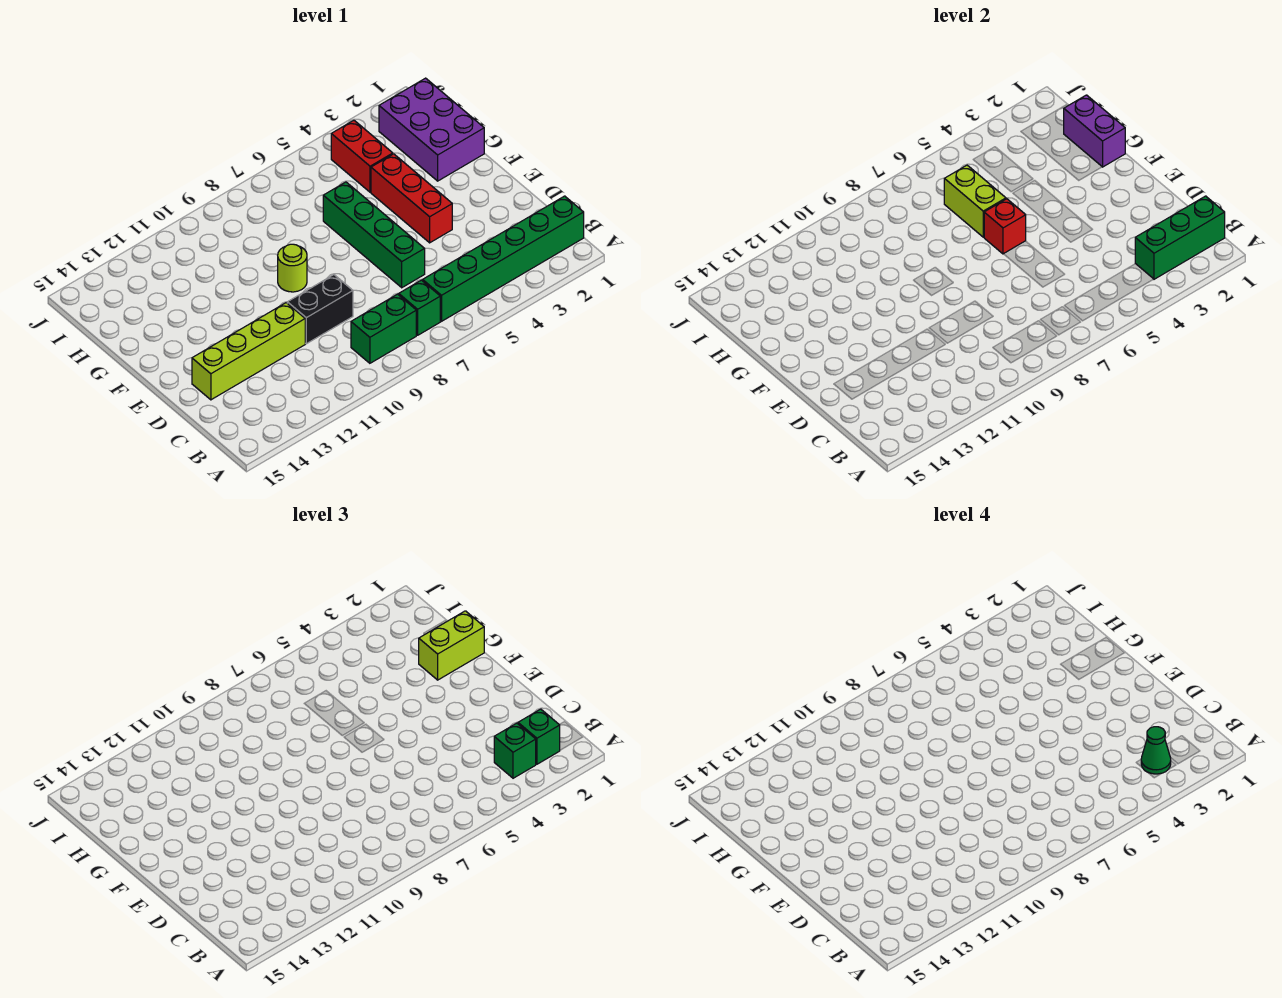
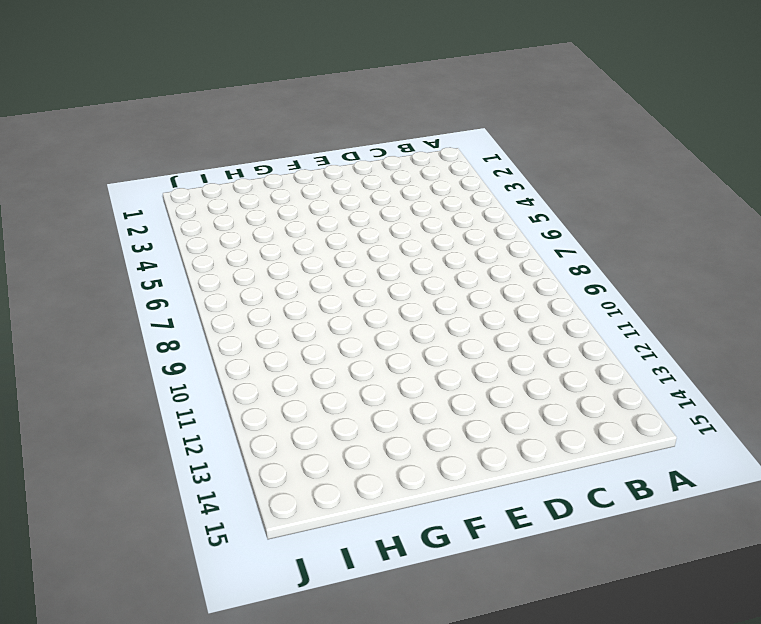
none -> green brick B1:B6 level 1
none -> green brick B7 level 1
none -> green brick B8:B9 level 1

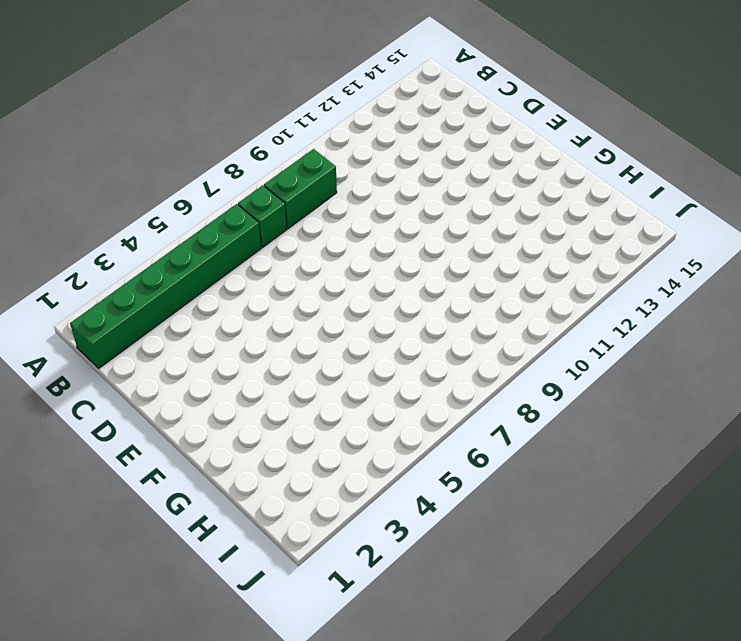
none -> green brick D6:G6 level 1
none -> black brick D9:D10 level 1
none -> lime brick D11:D14 level 1

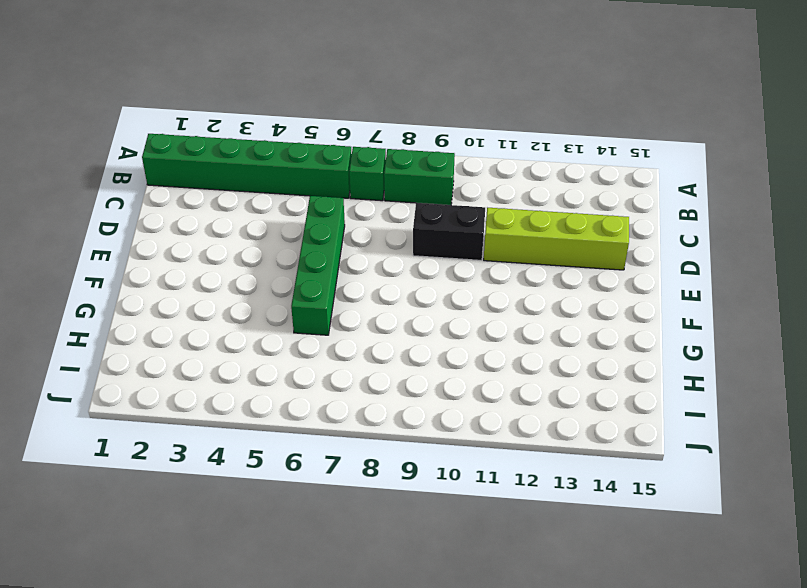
none -> red brick E4:G4 level 1
none -> lime round brick F9 level 1
none -> purple brick G1:I2 level 1

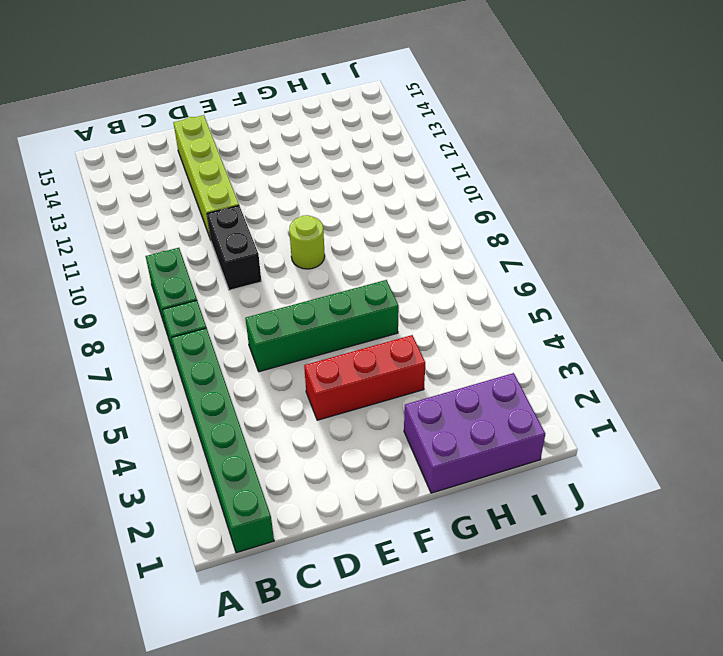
none -> red brick H4:I4 level 1
none -> green brick B1:B3 level 2
none -> red brick F6 level 2

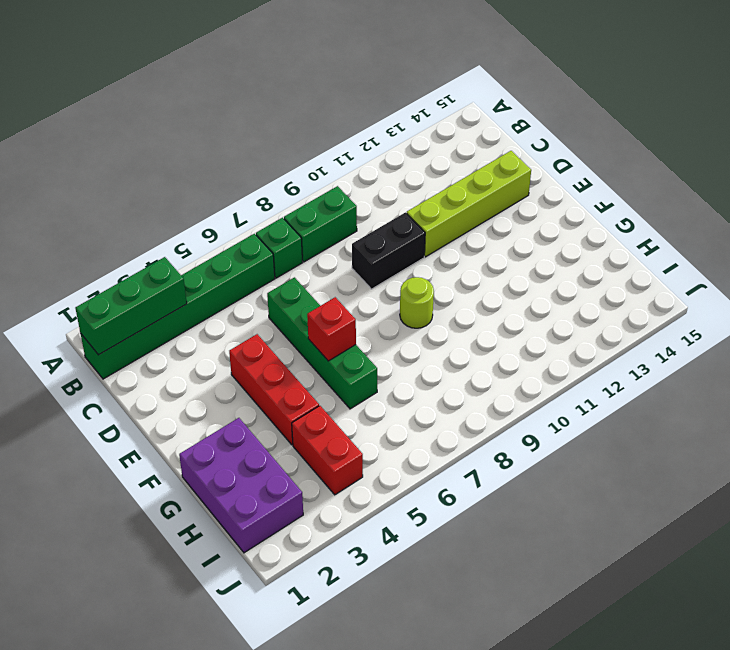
none -> purple brick G1:H1 level 2
none -> lime brick G6:H6 level 2
none -> green brick B2 level 3

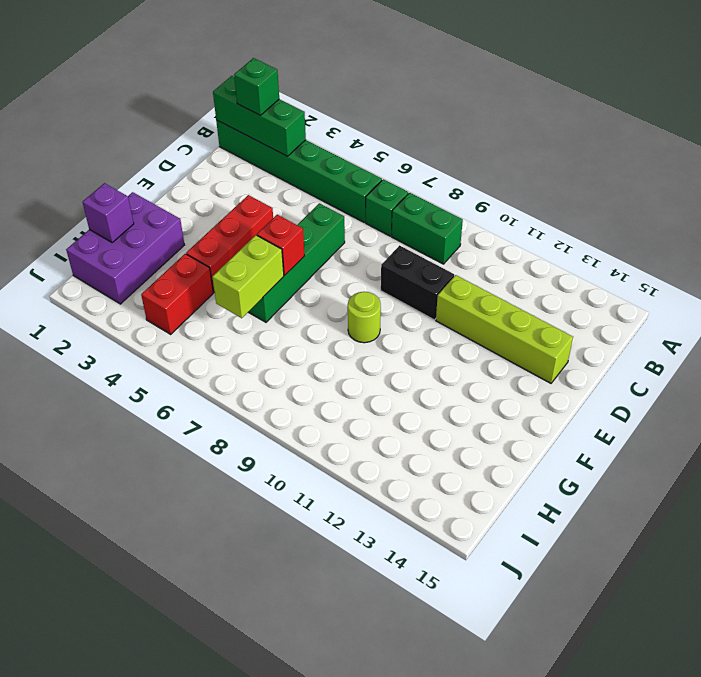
purple brick H1 level 2 -> purple brick G1:H1 level 2
none -> green brick B3 level 3
none -> lime brick G1:G2 level 3
none -> green cone B3 level 4

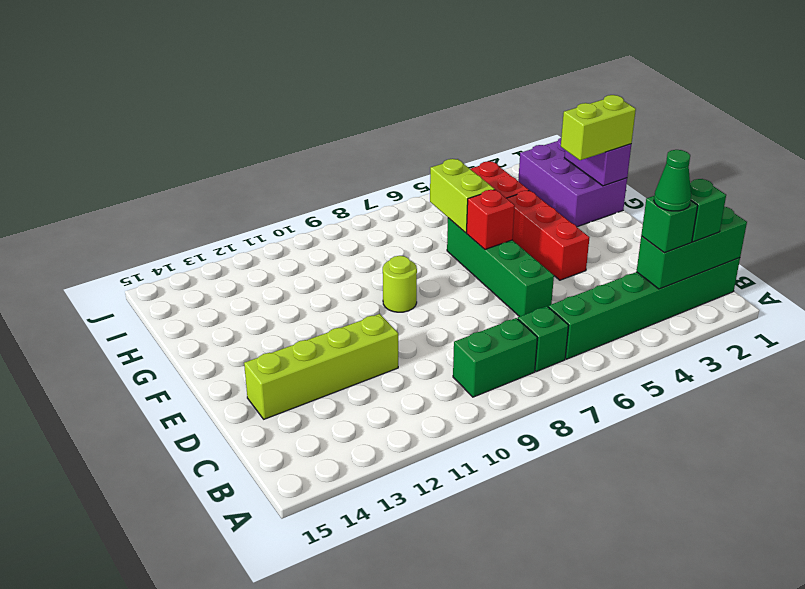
none -> black brick D9:D10 level 1

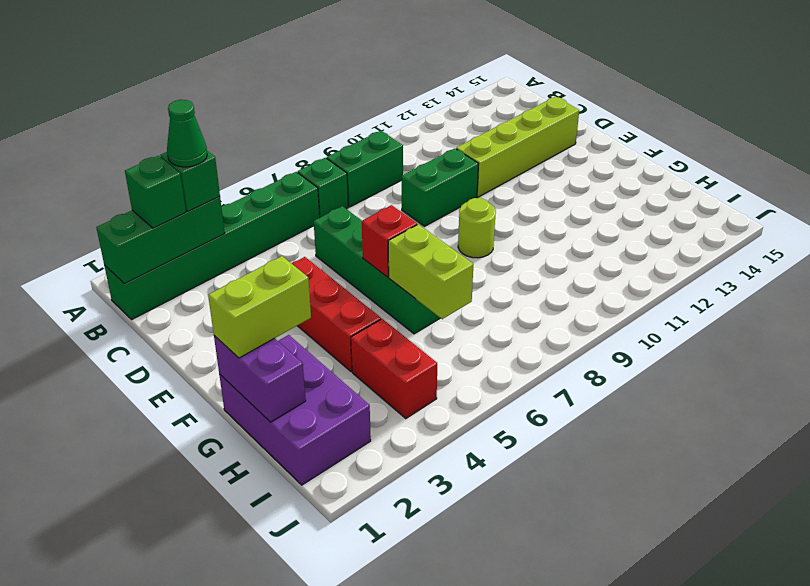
green brick D9:D10 level 1 -> black brick D9:D10 level 1

